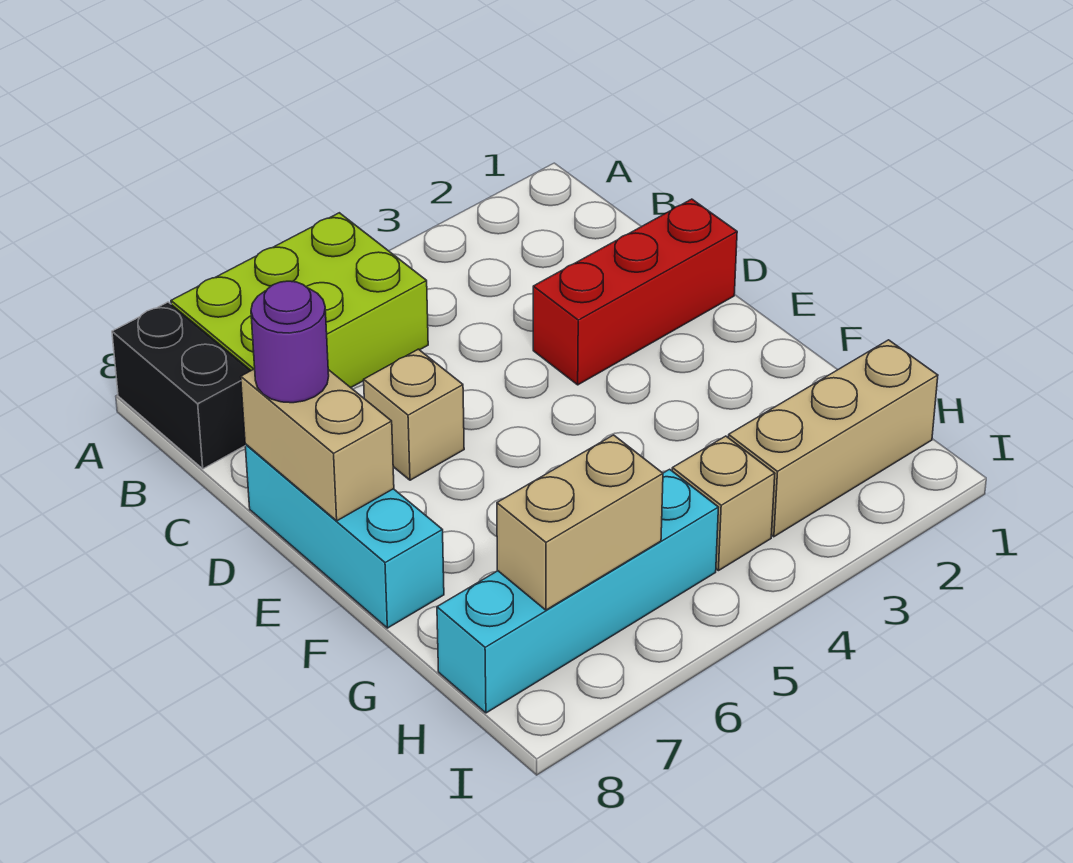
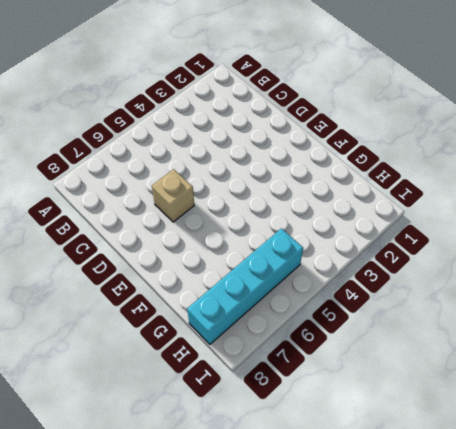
none -> lime brick A5:B7 level 1
none -> black brick A8:B8 level 1

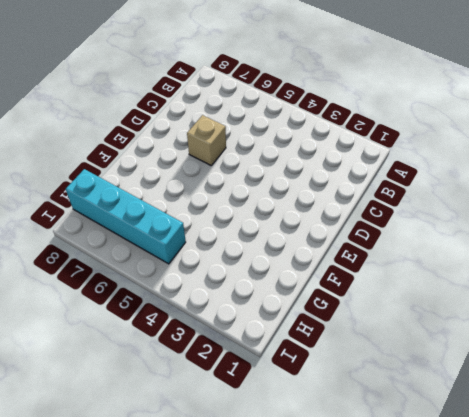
none -> lime brick A5:B7 level 1
none -> black brick A8:B8 level 1

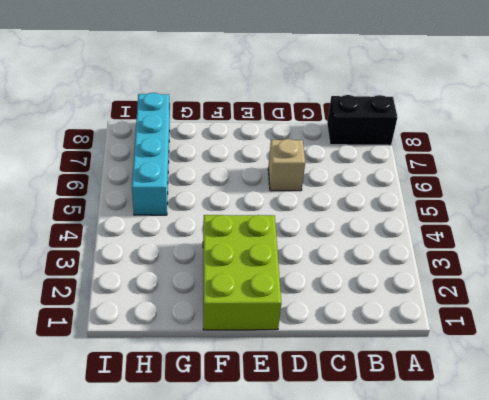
lime brick E1:F3 level 1 -> lime brick A5:B7 level 1
none -> red brick D1:D3 level 1
none -> cyan brick D8:F8 level 1

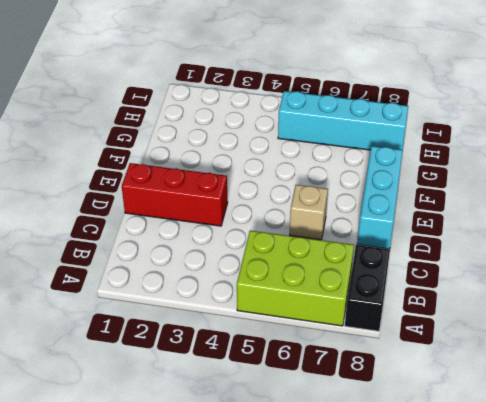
none -> tan brick H1:H3 level 1
none -> tan brick H4 level 1

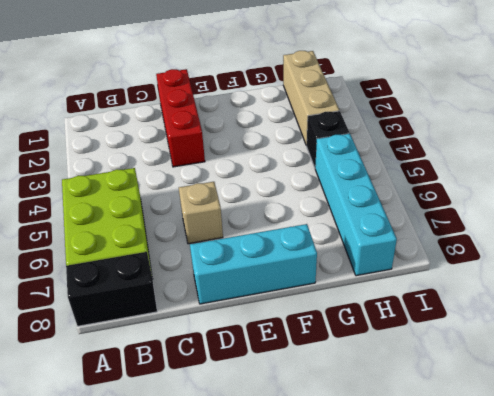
black brick H4 level 1 -> tan brick H4 level 1
none -> tan brick D8:E8 level 2
none -> tan brick H6:H7 level 2

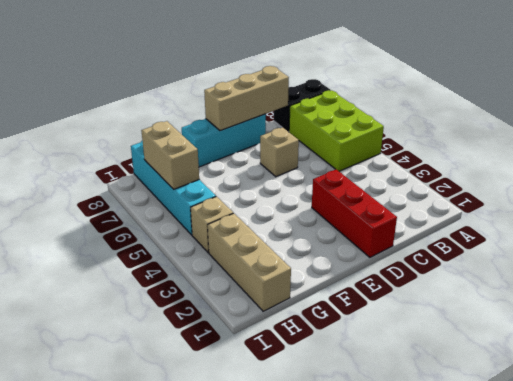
tan brick C8:E8 level 2 -> tan brick D8:E8 level 2
none -> purple round brick D8 level 3

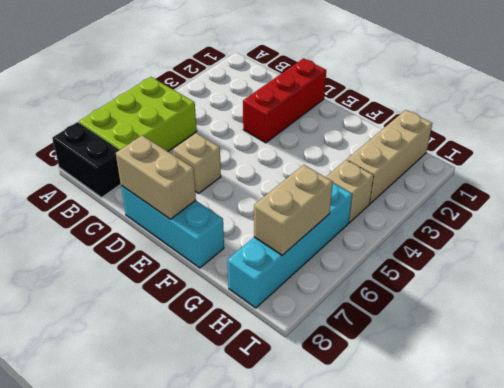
none -> purple round brick D8 level 3

